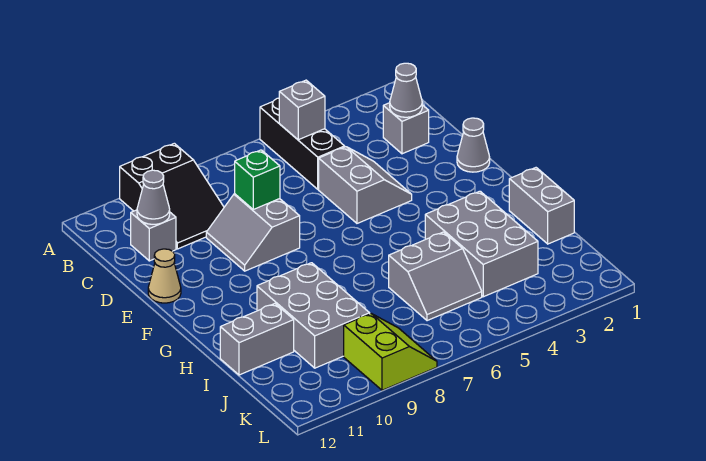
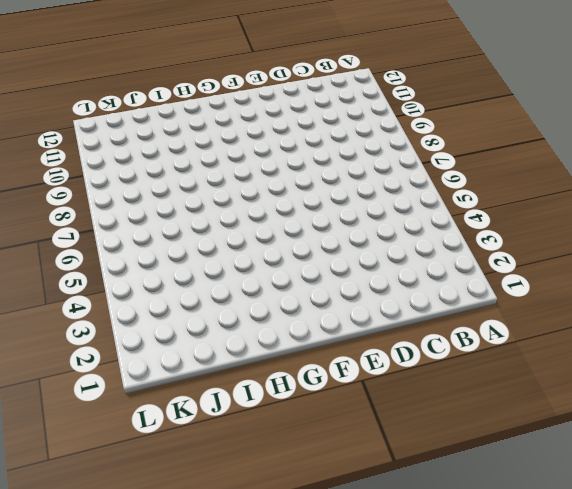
none -> black brick A5:C5 level 1
none -> black slope A9:C10 level 1 top A
none -> grey brick C2 level 1

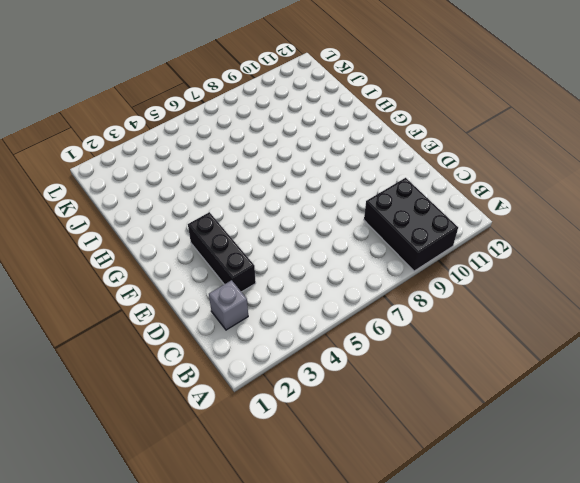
black brick A9:C10 level 1 -> black slope A9:C10 level 1 top A
black brick D3:F3 level 1 -> black brick A5:C5 level 1
none -> grey brick C11 level 1
none -> grey slope D4:E5 level 1 top 5
none -> grey slope D8:E9 level 1 top 8

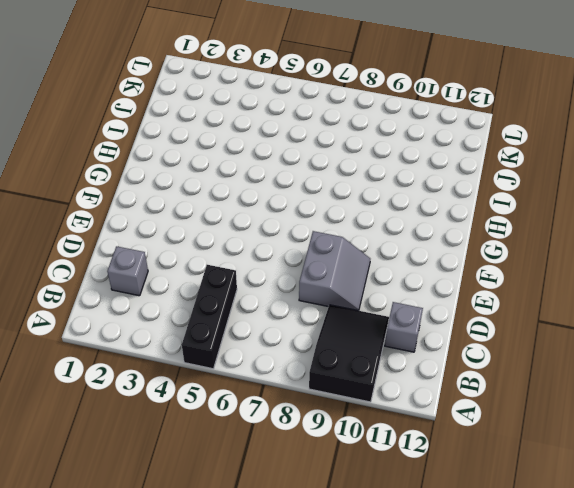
none -> grey slope D4:E5 level 1 top 5
none -> grey cone E1 level 1
none -> tan cone E12 level 1

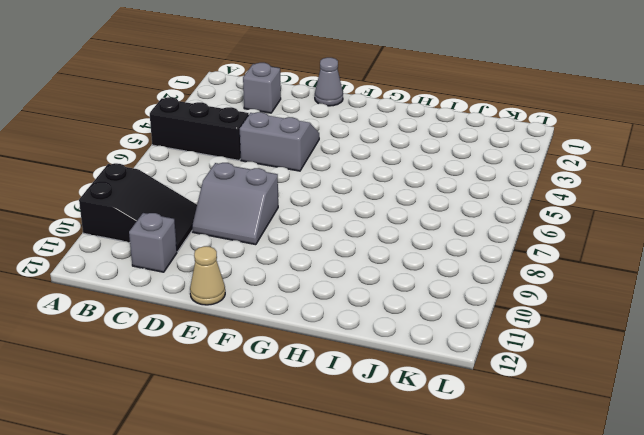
none -> grey brick H1:I1 level 1
none -> grey brick H3:J4 level 1
none -> grey brick H9:J10 level 1

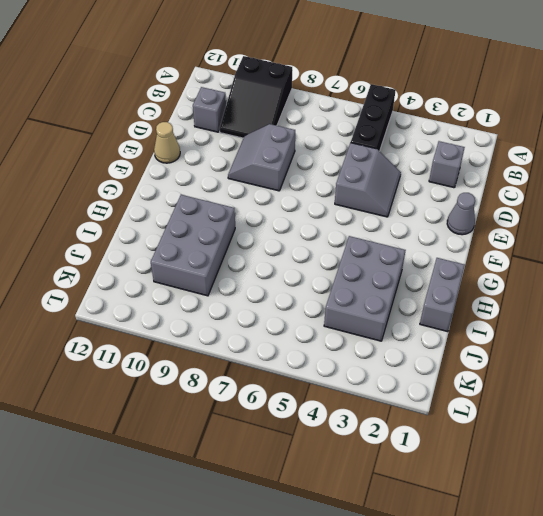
none -> grey slope I5:J6 level 1 top I
none -> grey brick I11:I12 level 1
none -> lime slope K8:L9 level 1 top 9

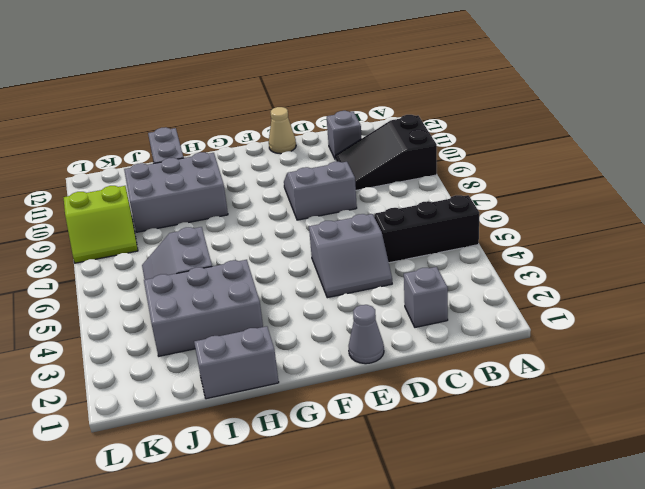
none -> grey brick B5 level 2
none -> grey cone C2 level 2
none -> grey cone C11 level 2

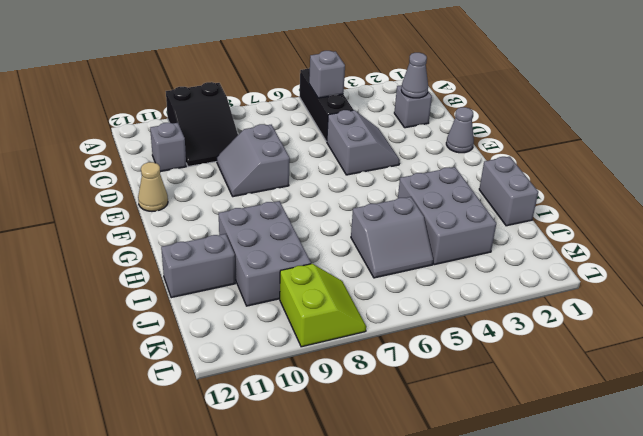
none -> grey cone C11 level 2
none -> green brick D8 level 2

